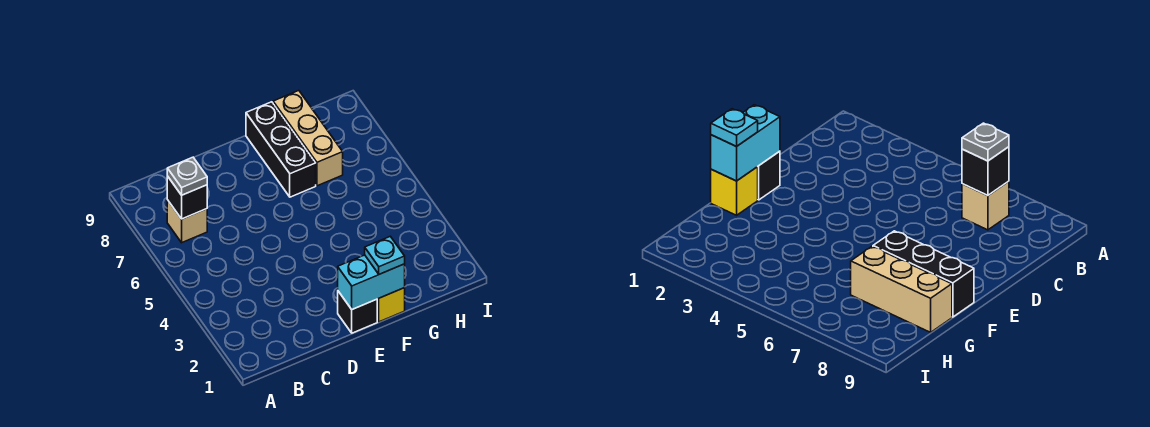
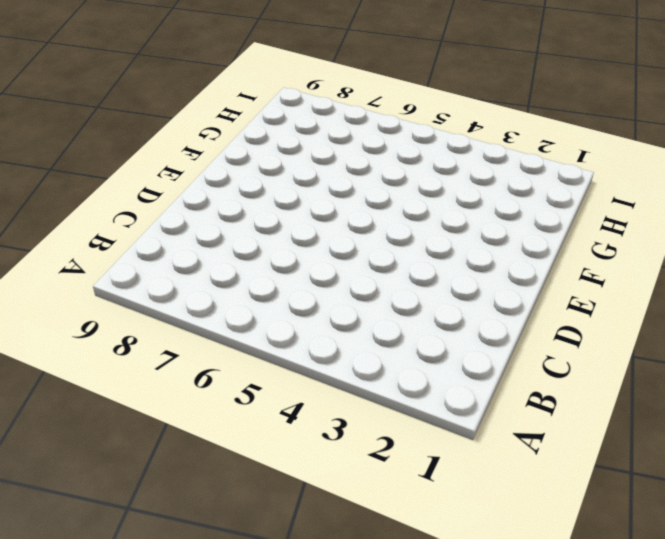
none -> tan brick B7 level 1
none -> black brick E1 level 1

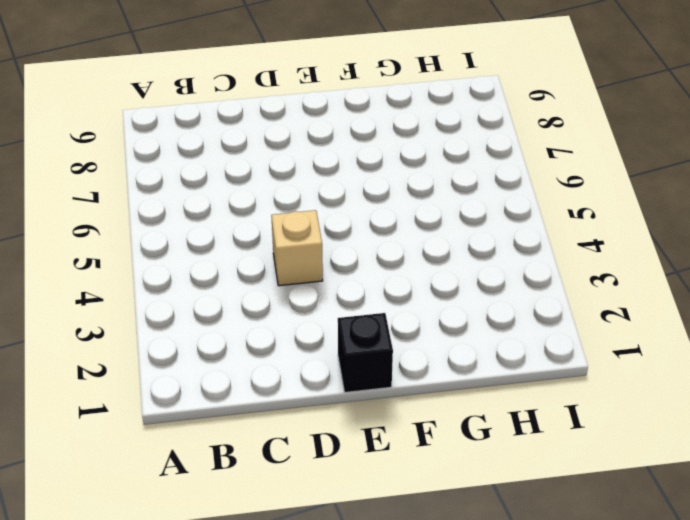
tan brick D4 level 1 -> tan brick B7 level 1
none -> yellow brick F1 level 1
none -> black brick F7:F9 level 1

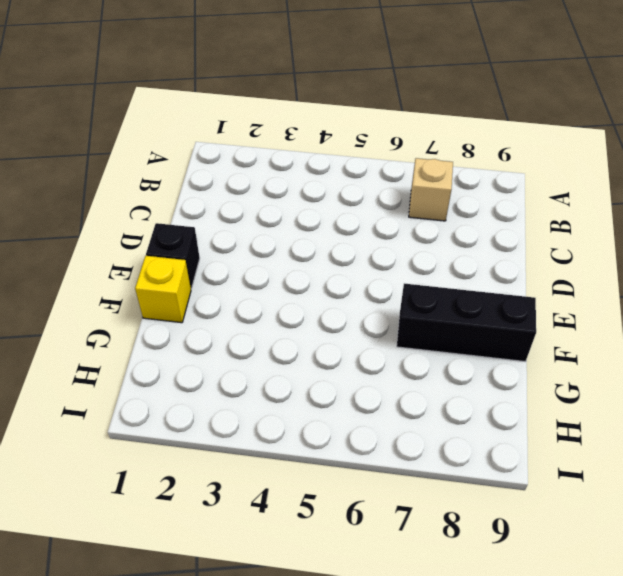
none -> tan brick G7:G9 level 1
none -> black brick B7 level 2

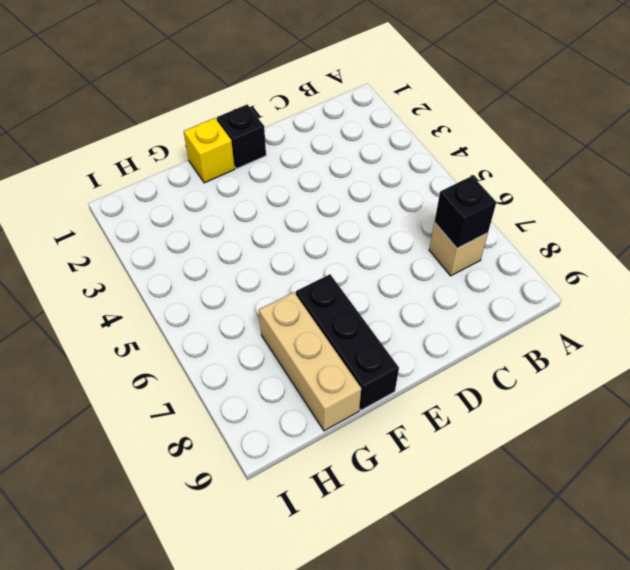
none -> cyan brick E1:F1 level 2
none -> grey plate B7 level 3

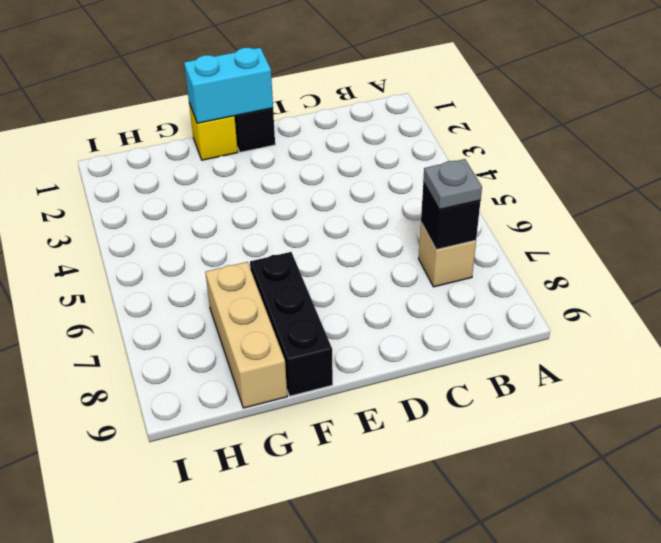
none -> cyan plate F1 level 3

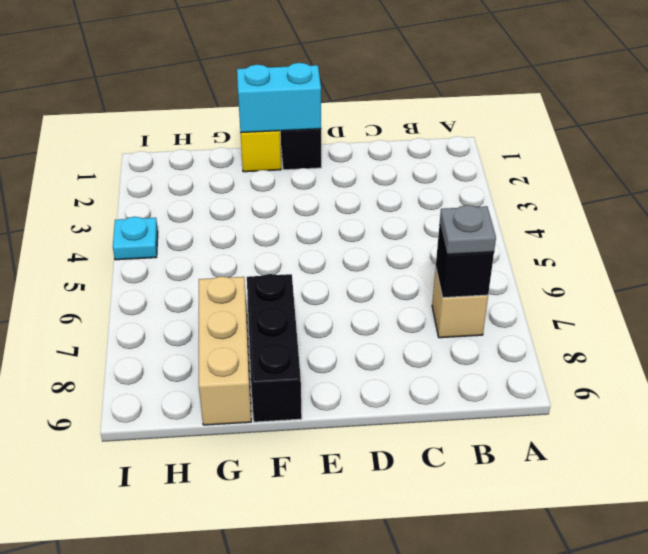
cyan plate I4 level 1 -> cyan plate F1 level 3

